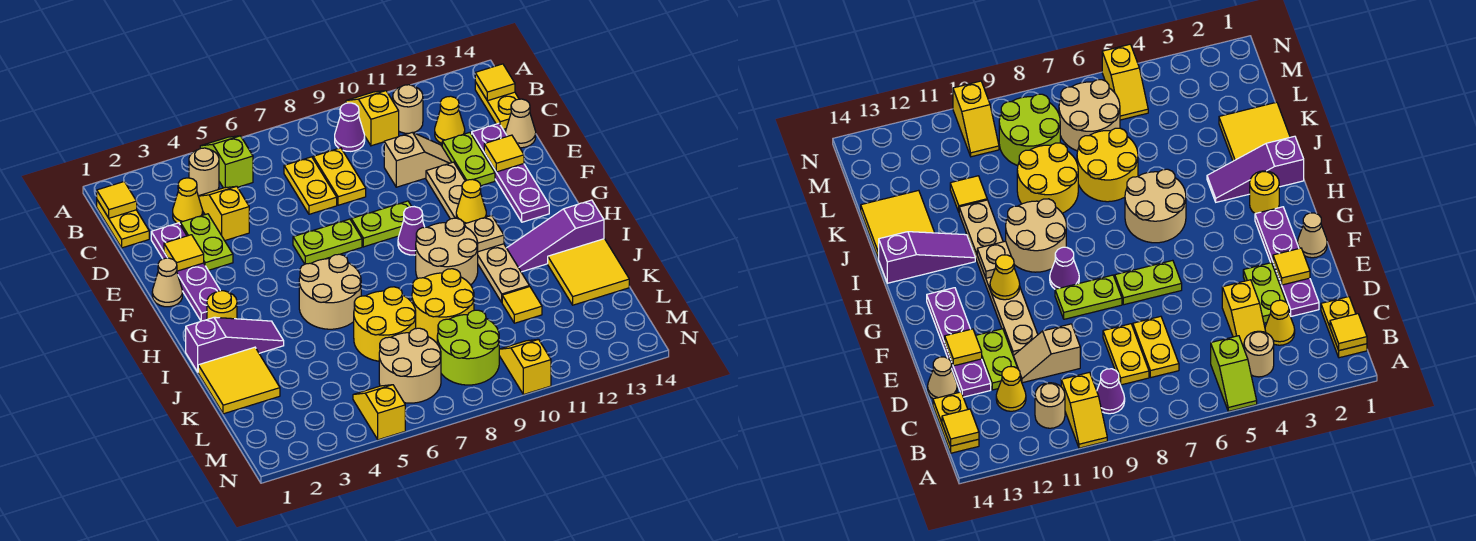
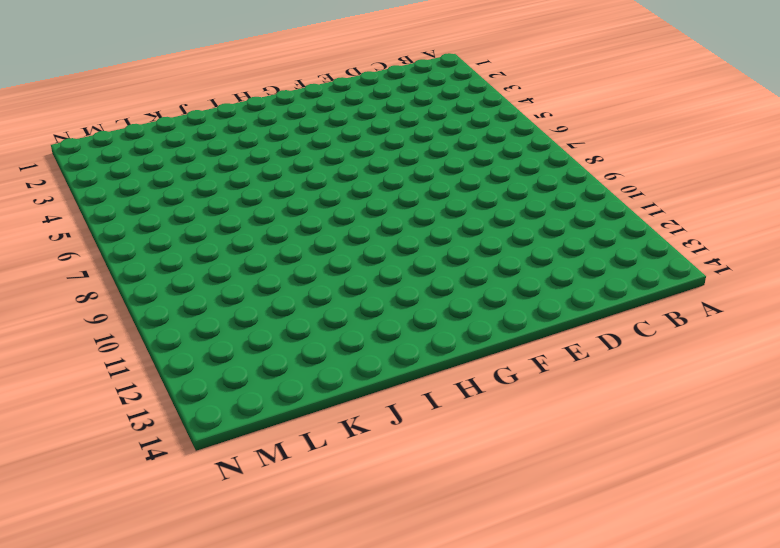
none -> lime slope A5:B5 level 1 top B
none -> yellow slope A10:B10 level 1 top B
none -> yellow plate B1:C1 level 1
none -> tan round brick B4 level 1

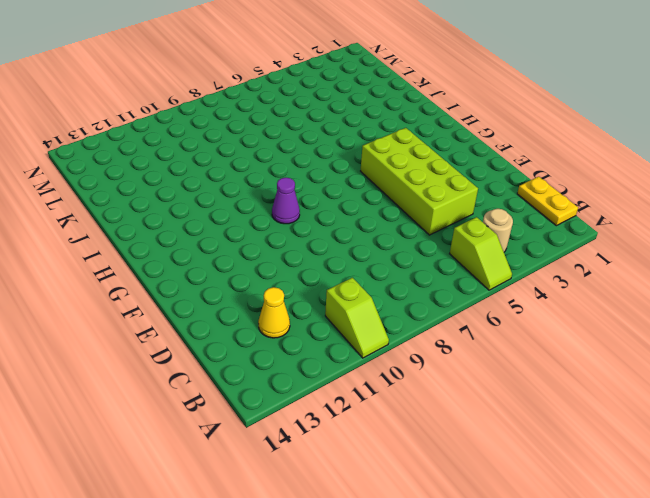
lime slope A10:B10 level 1 top B -> yellow slope A10:B10 level 1 top B
lime brick D4:G5 level 1 -> yellow slope C4:D4 level 1 top D
none -> purple cone B9 level 1
none -> tan round brick B11 level 1
none -> yellow plate B14:C14 level 1
none -> yellow cone C3 level 1

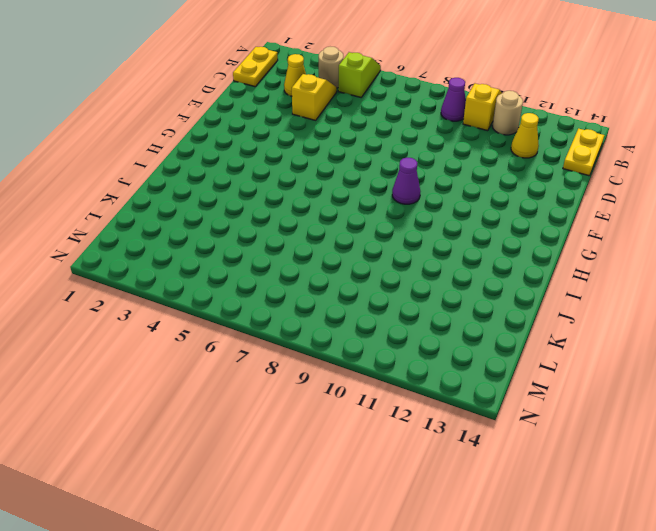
none -> yellow plate C7:D7 level 1
none -> yellow plate C8:D8 level 1
none -> purple plate D2:G2 level 1
none -> lime plate D3:E3 level 1

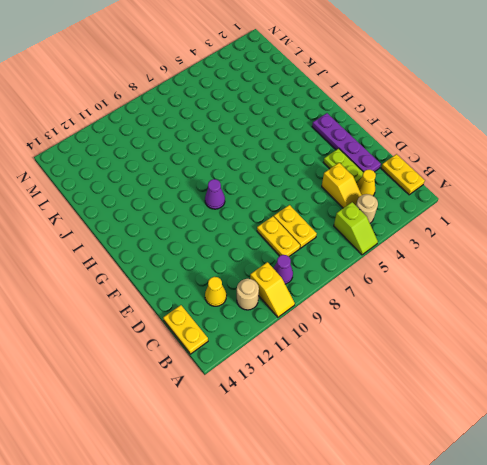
none -> tan slope D10:D11 level 1 top 10
none -> lime plate D12:E12 level 1
none -> purple plate D13:G13 level 1
none -> tan cone D14 level 1

